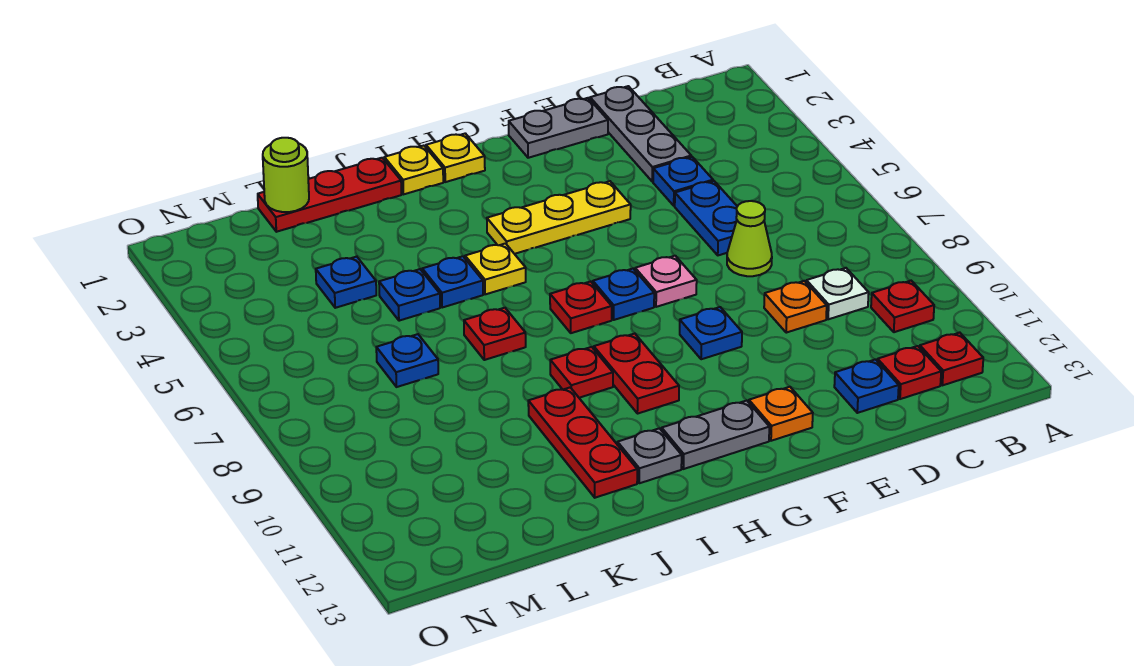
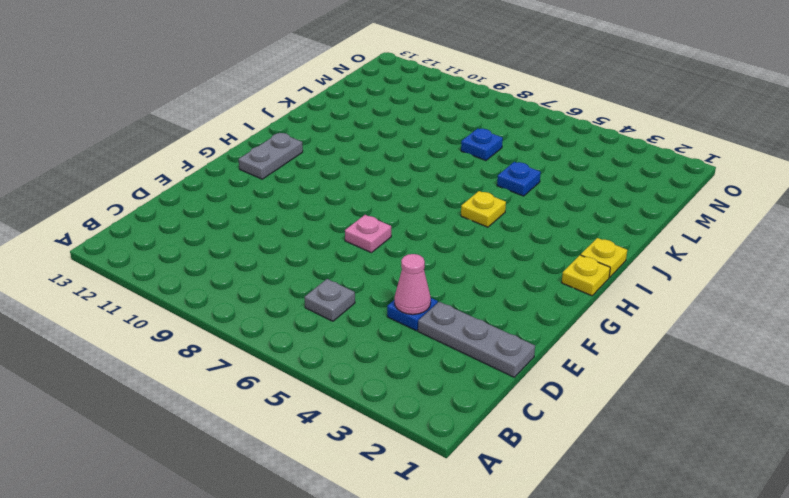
grey plate C6 level 1 -> grey plate I12 level 1
pink cone D4 level 2 -> none
none -> red plate B10 level 1
none -> red plate B12 level 1
none -> white plate C9 level 1
none -> red plate C12 level 1

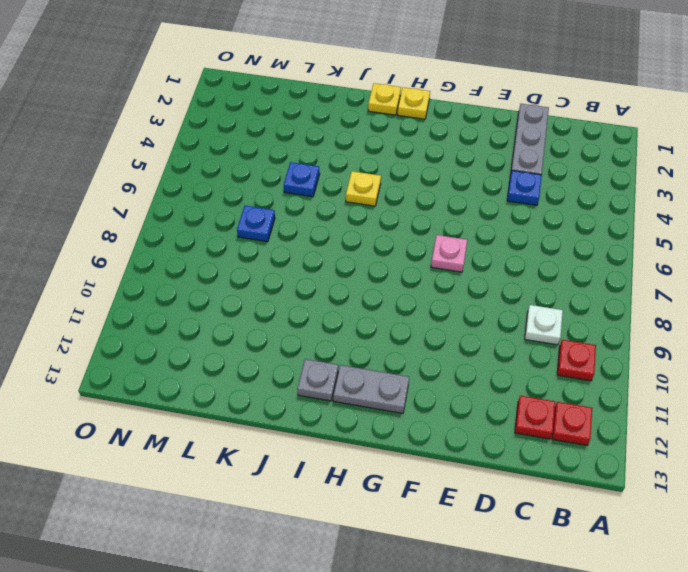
none -> blue plate D5:D6 level 1
none -> lime cone D7 level 1
none -> orange plate D9 level 1
none -> blue plate D12 level 1

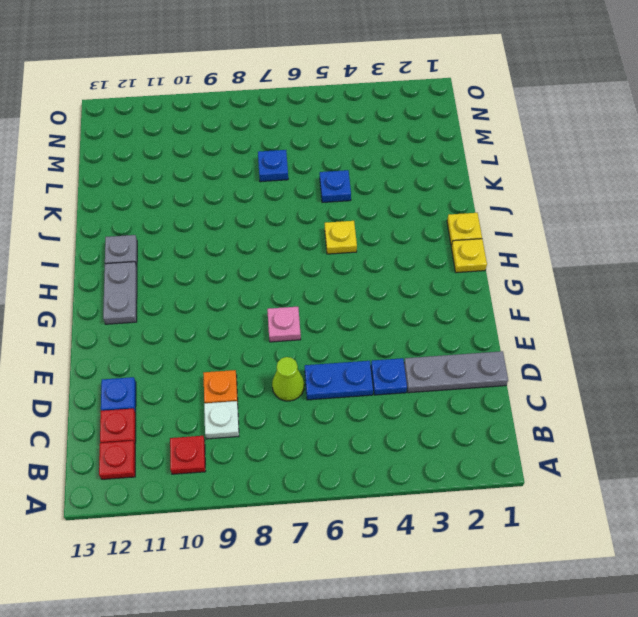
none -> grey plate E1:F1 level 1
none -> yellow plate F4:H4 level 1
none -> blue plate F9 level 1
none -> orange plate F12 level 1

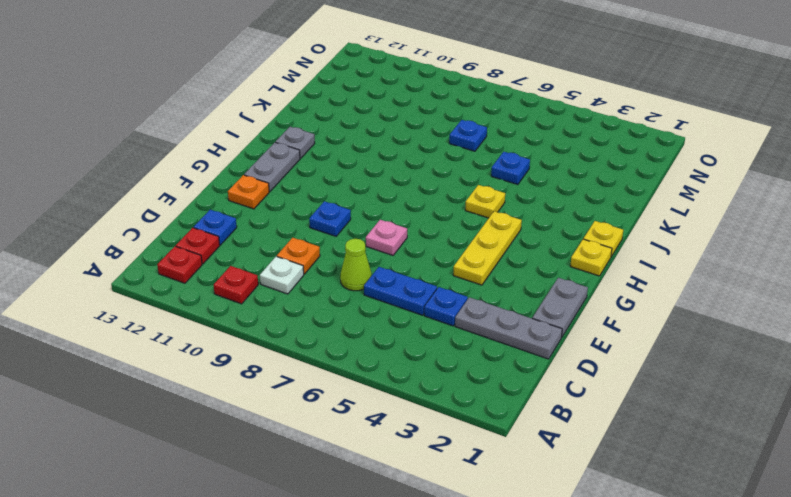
none -> blue plate G7 level 1
none -> red plate H7 level 1
none -> red plate H9:H10 level 1
none -> red plate I9 level 1

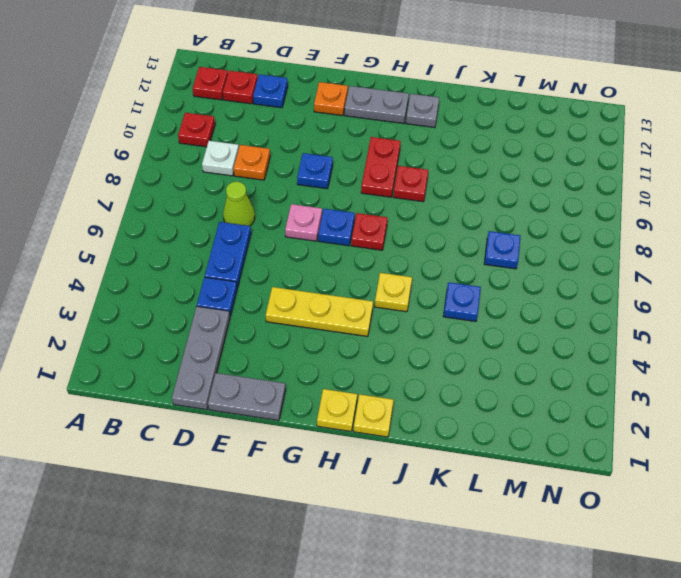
none -> red plate J1:L1 level 1
none -> blue plate J5 level 1
none -> red plate J7 level 1
none -> red plate J10:J12 level 1

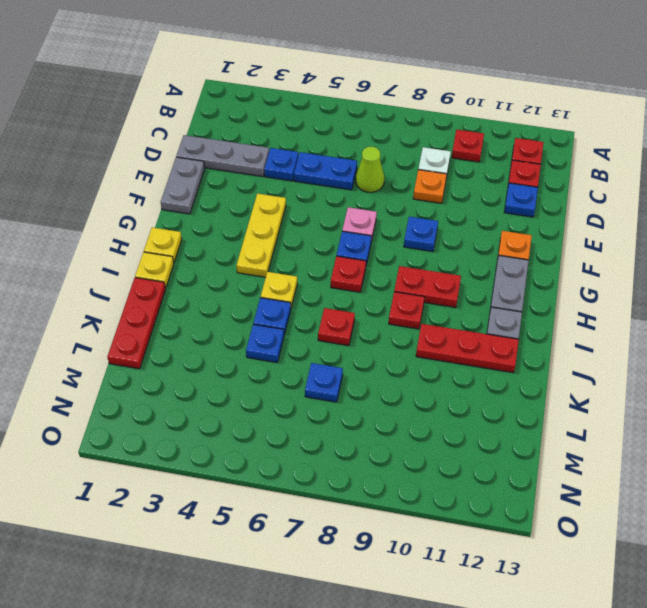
none -> blue plate L4 level 1
none -> lime round brick L1 level 2

